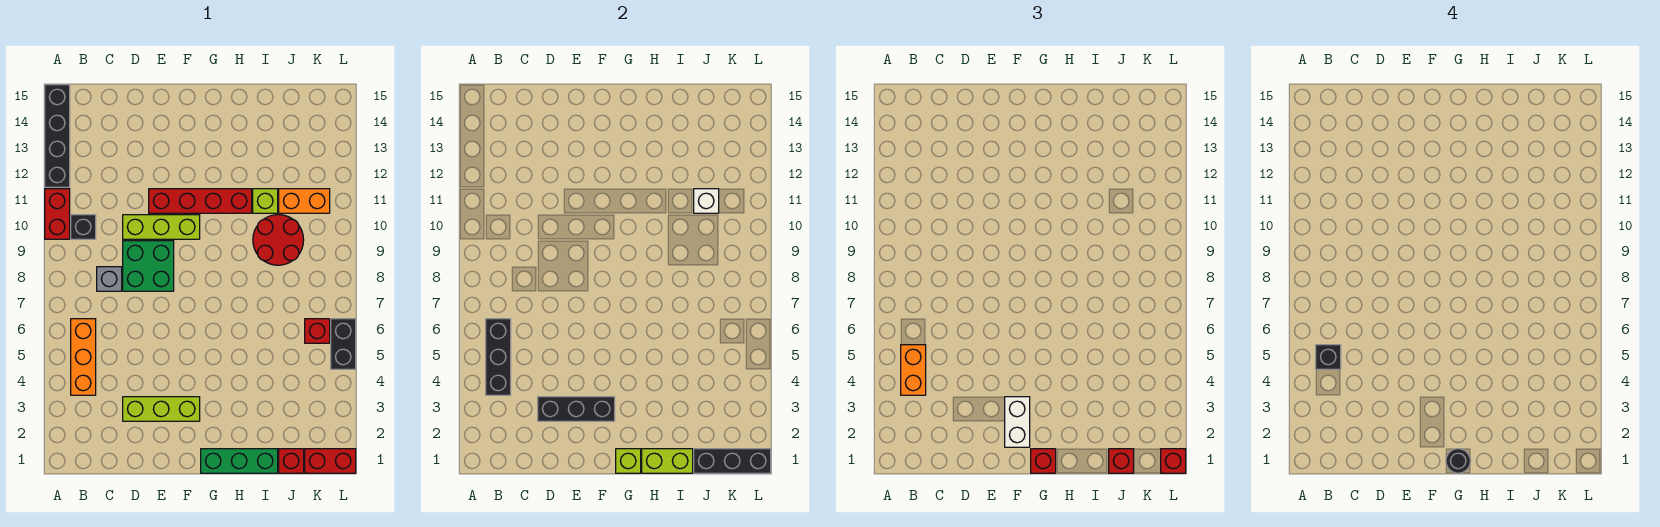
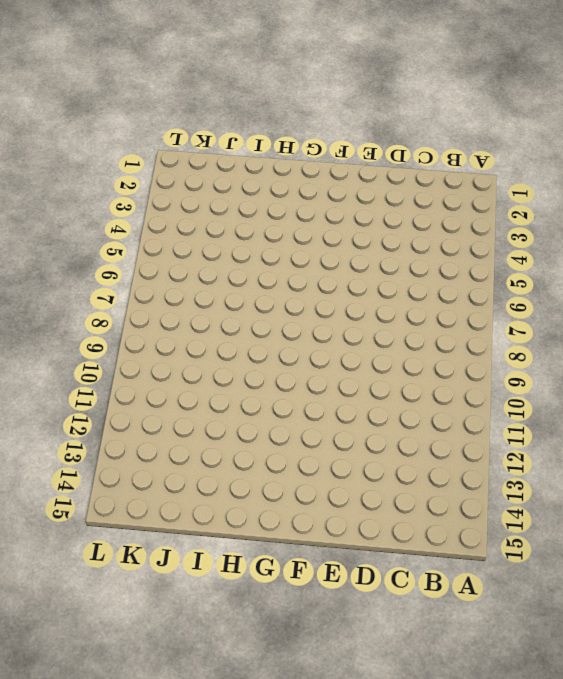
none -> red brick A10:A11 level 1
none -> black brick A12:A15 level 1
none -> orange brick B4:B6 level 1
none -> black brick B10 level 1

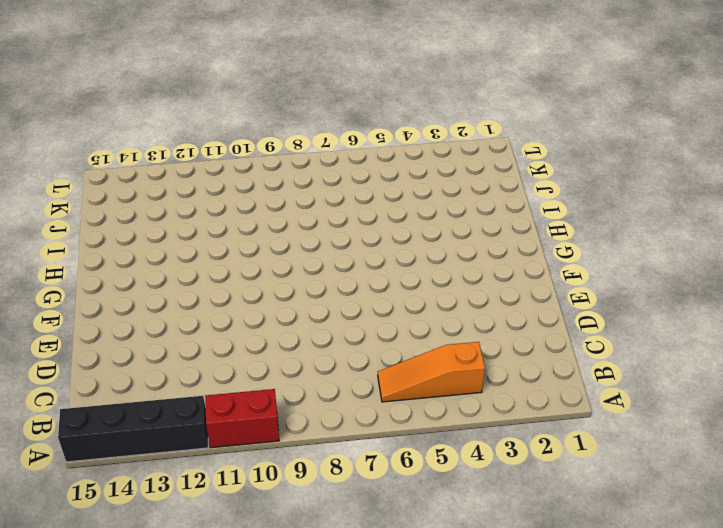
orange slope B4:B6 level 1 top 4 -> orange brick B4:B6 level 1
none -> black brick B10 level 1
none -> grey brick C8 level 1
none -> lime brick D3:F3 level 1
none -> green brick D8:E9 level 1

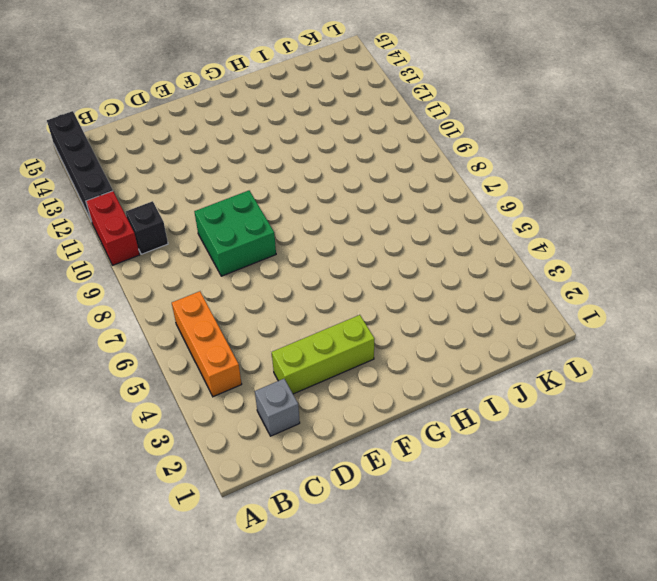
grey brick C2 level 1 -> grey brick C8 level 1
none -> lime brick D10:F10 level 1
none -> red brick E11:H11 level 1
none -> green brick G1:I1 level 1
none -> red round brick I9:J10 level 1

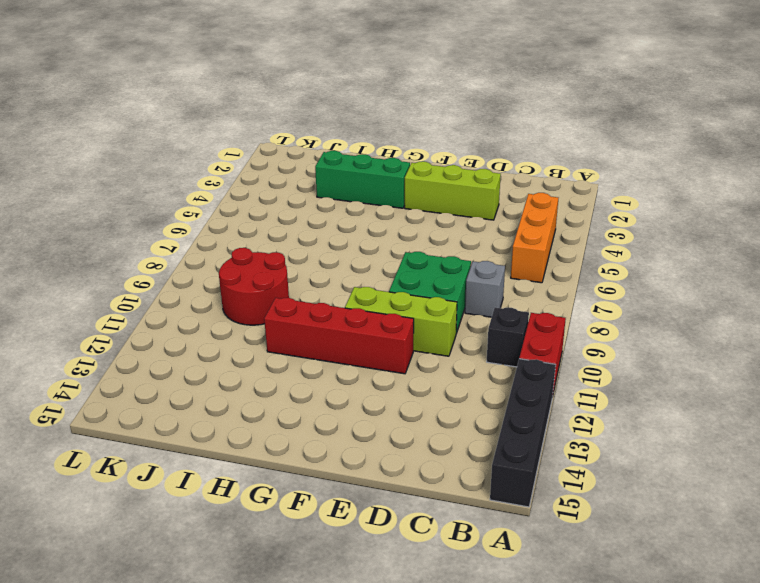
green brick G3:I3 level 1 -> green brick G1:I1 level 1
none -> lime brick I11 level 1
none -> red brick J1 level 1
none -> orange brick J11:K11 level 1
none -> red brick K1:L1 level 1

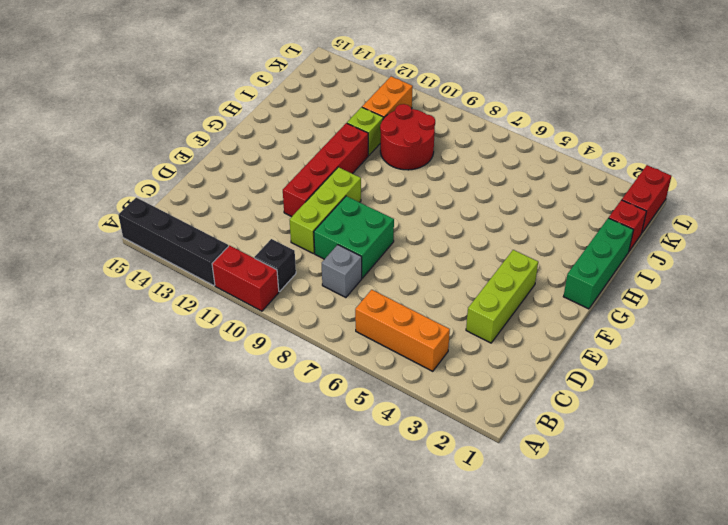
none -> red brick K6 level 1
none -> black brick L5:L6 level 1
none -> black brick B4:B6 level 2
none -> black brick D3:F3 level 2

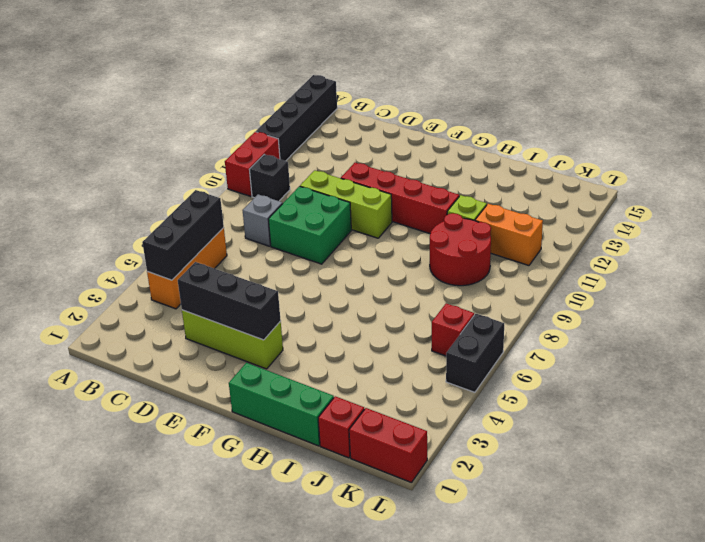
none -> lime brick G1 level 2
none -> lime brick H1:I1 level 2
none -> black brick J1:L1 level 2
none -> white brick J11 level 2

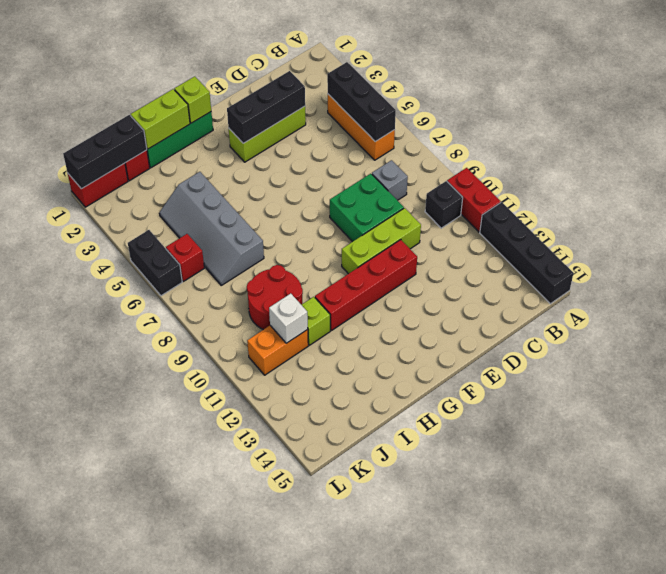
grey slope I4:J7 level 1 top I -> none
none -> orange brick B4:B5 level 3
none -> white brick F2:F3 level 3
none -> red brick G1 level 3
none -> red brick J1 level 3

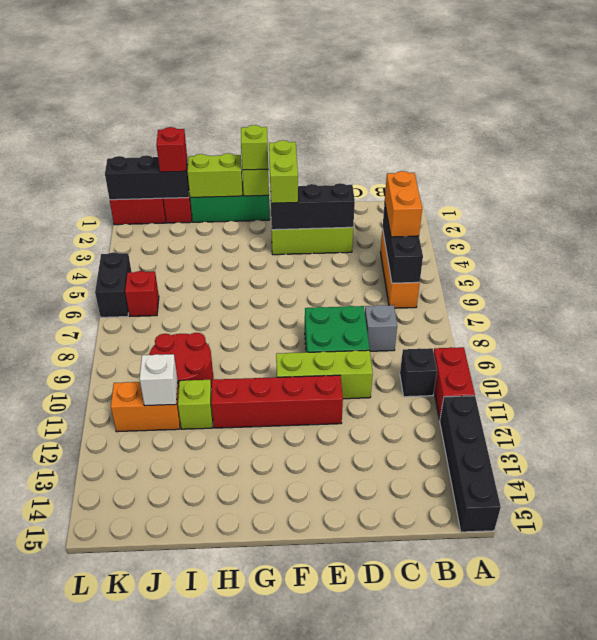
lime brick F2:F3 level 3 -> white brick F2:F3 level 3
lime brick G1 level 3 -> red brick G1 level 3
none -> red brick L1 level 3
none -> black brick B5 level 4
none -> black round brick G1 level 4

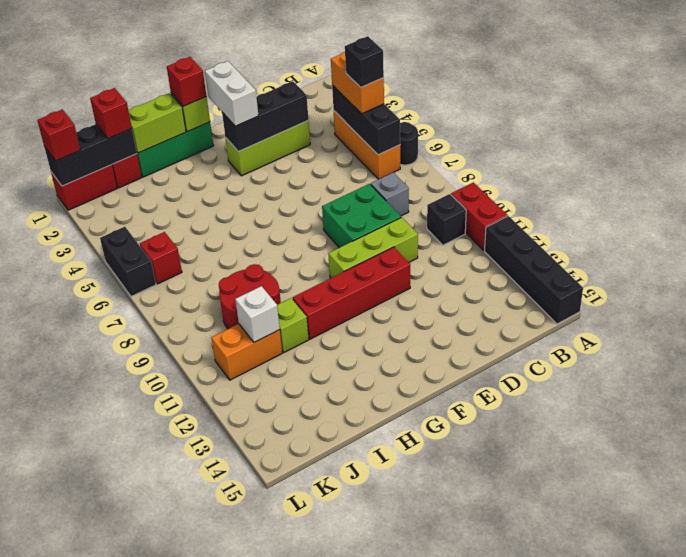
black round brick A6 level 1 -> black round brick G1 level 4

